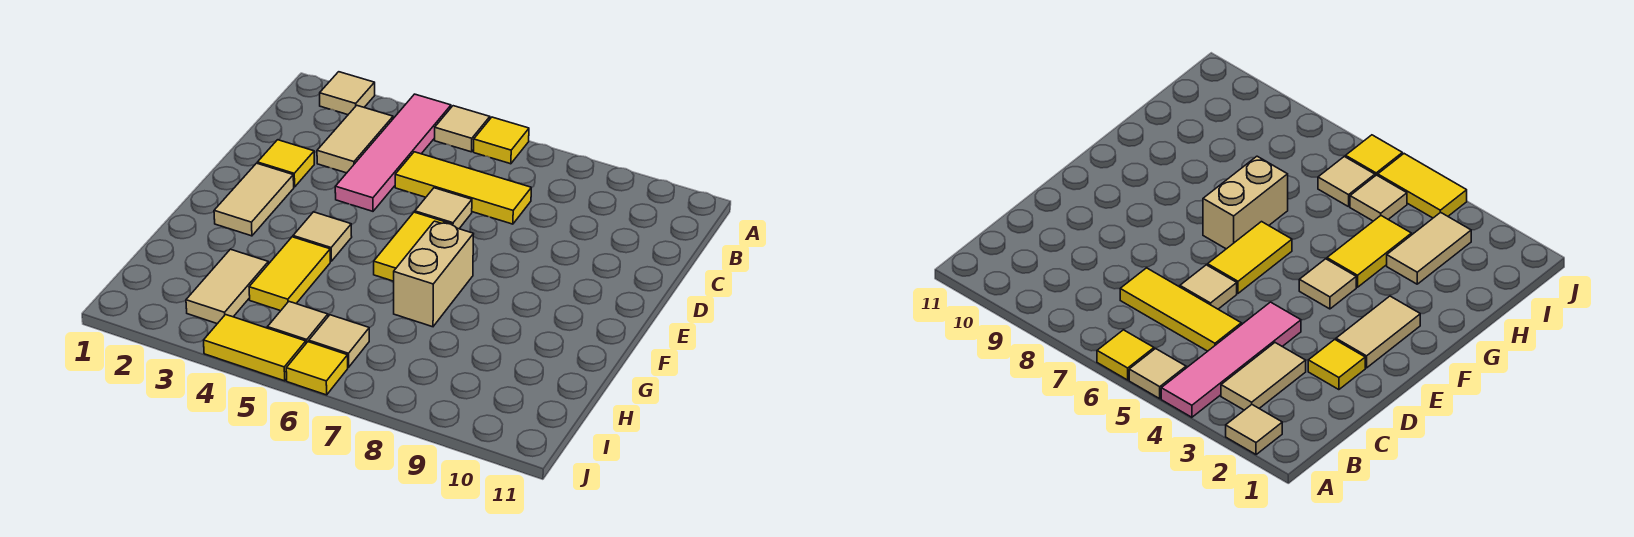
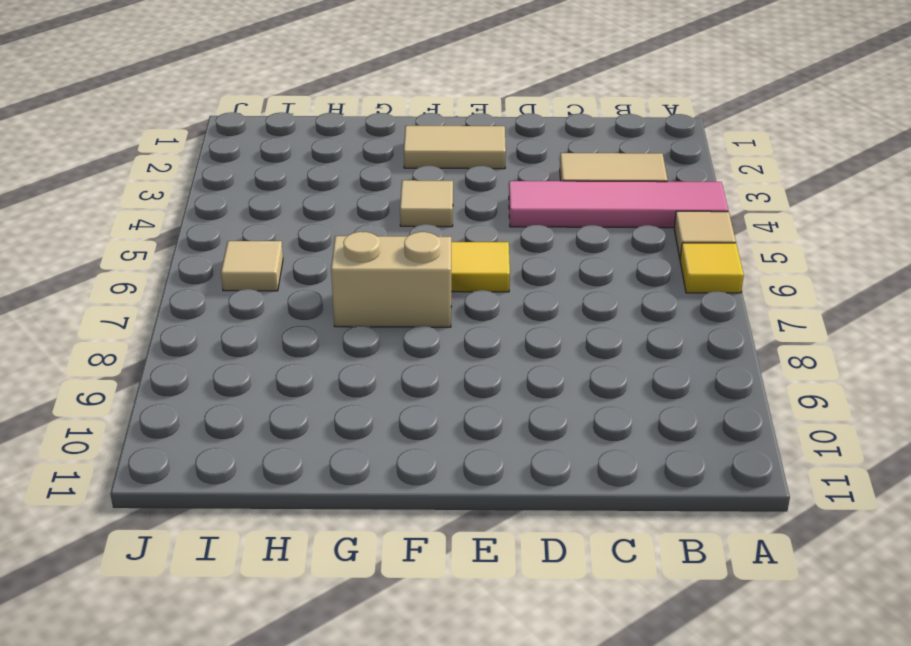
none -> tan tile A2 level 1
none -> yellow tile C5:C7 level 1
none -> yellow tile D2 level 1

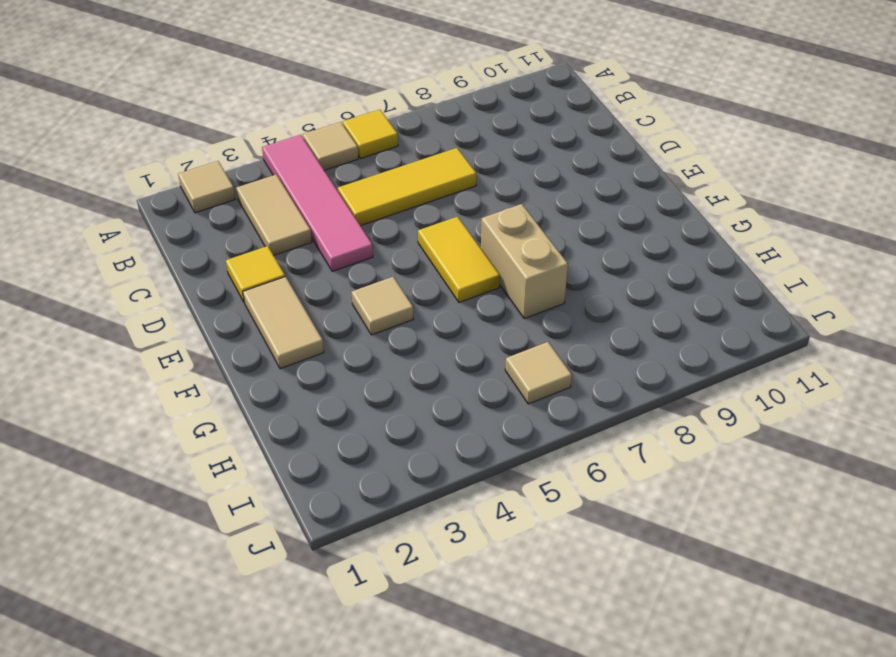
none -> tan tile D6 level 1
none -> yellow tile G4:H4 level 1
none -> tan tile H3:I3 level 1

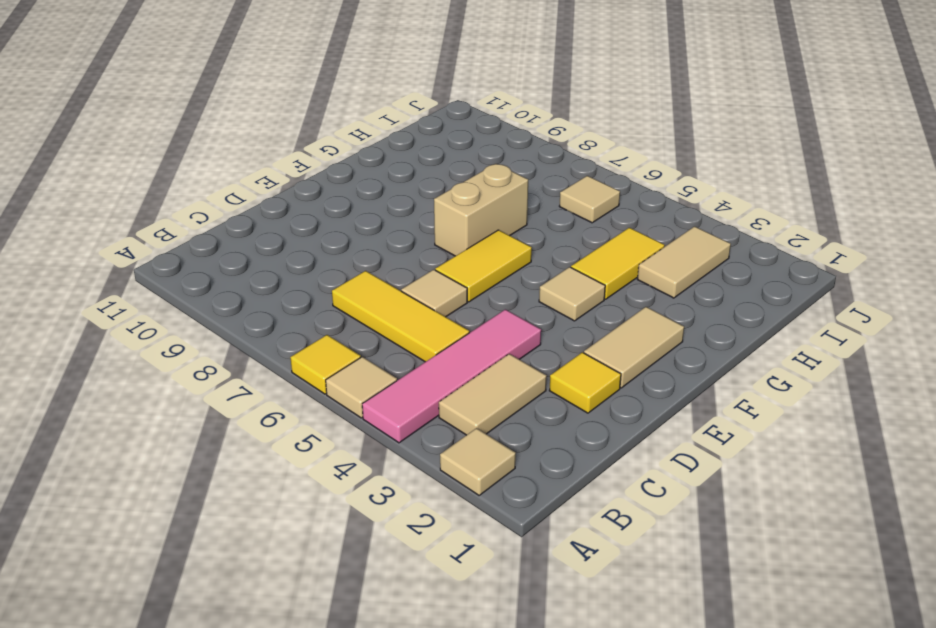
none -> tan tile I5 level 1
none -> yellow tile J4:J5 level 1
none -> yellow tile J6 level 1

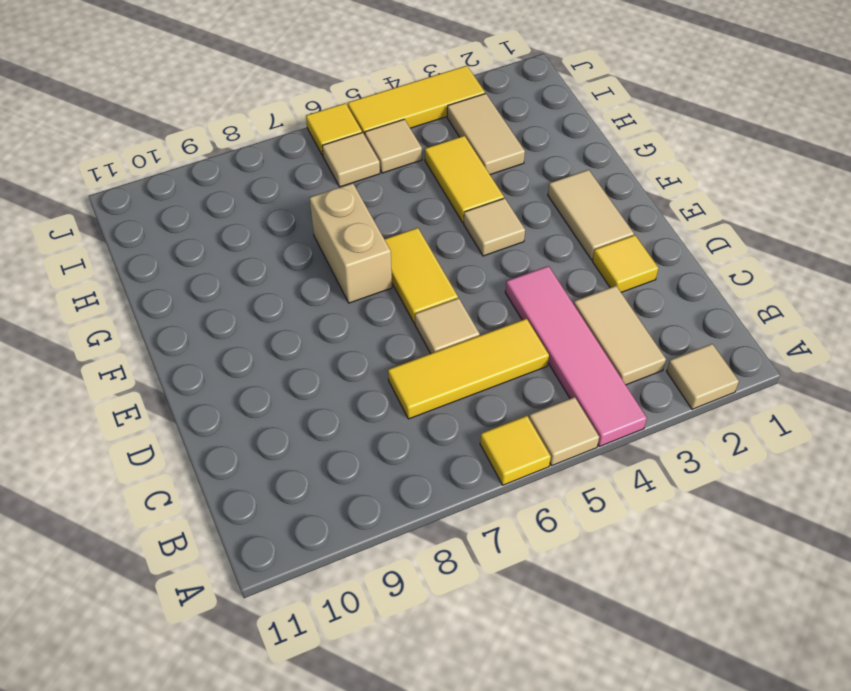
yellow tile J3:J5 level 1 -> yellow tile J4:J5 level 1

